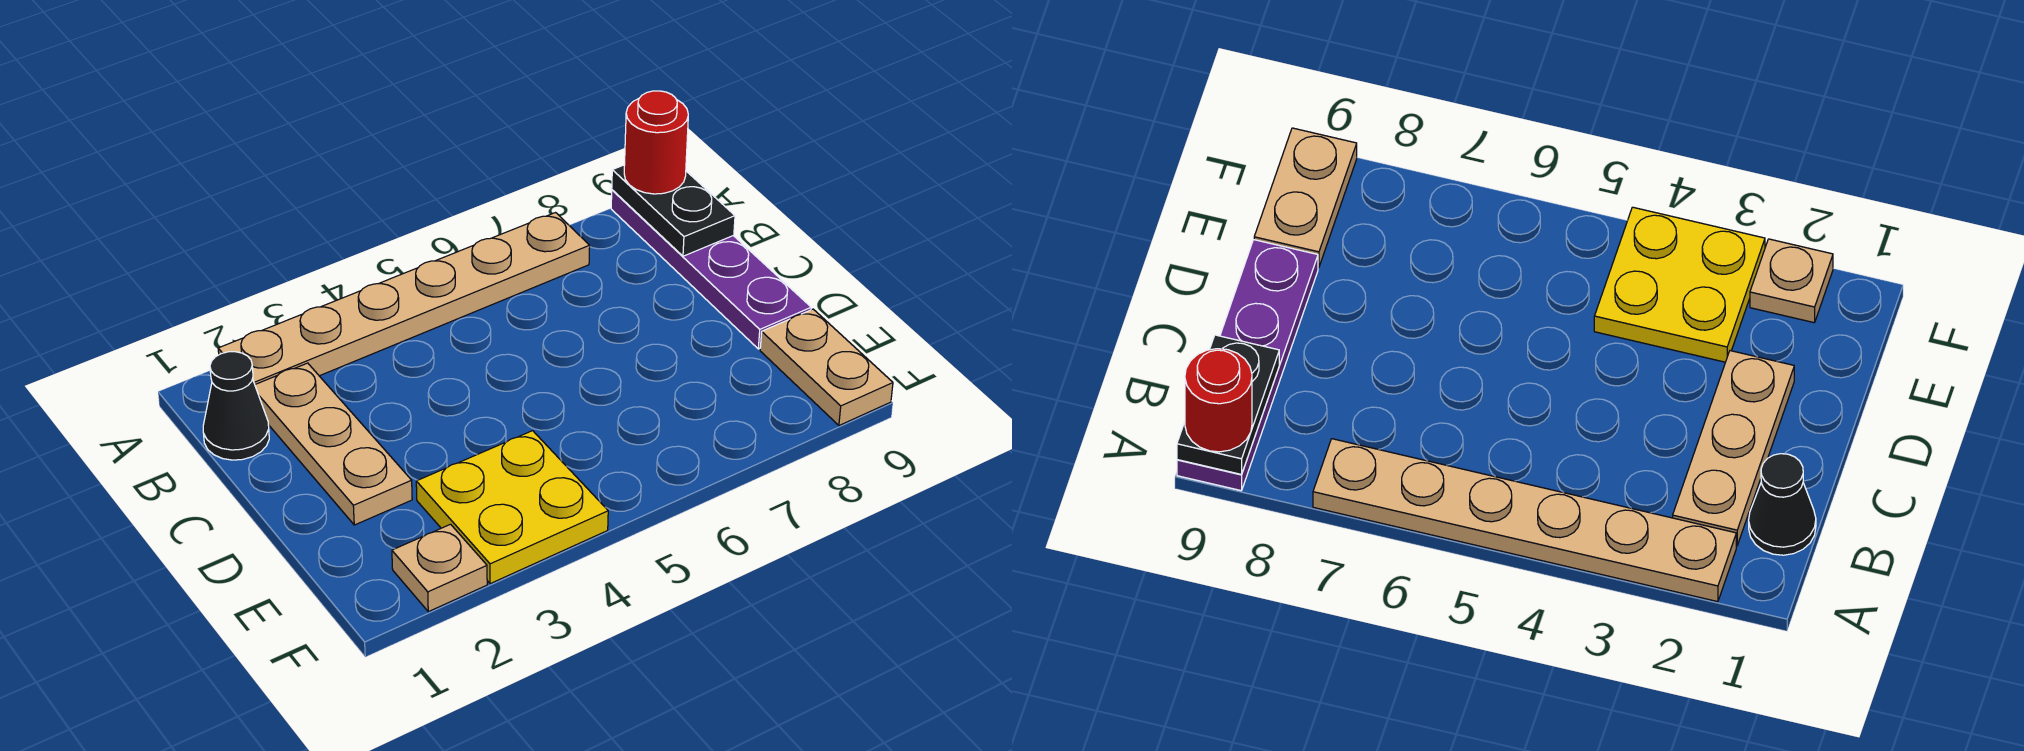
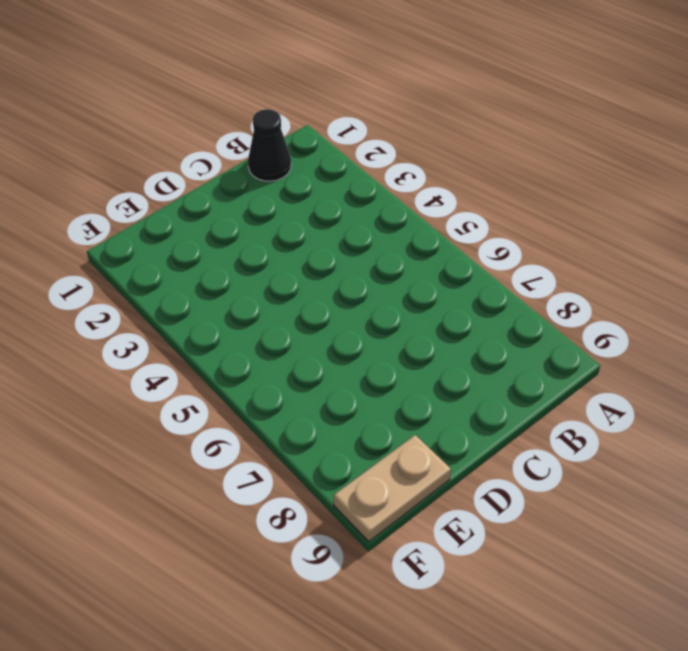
none -> tan plate A2:A7 level 1
none -> purple plate A9:D9 level 1

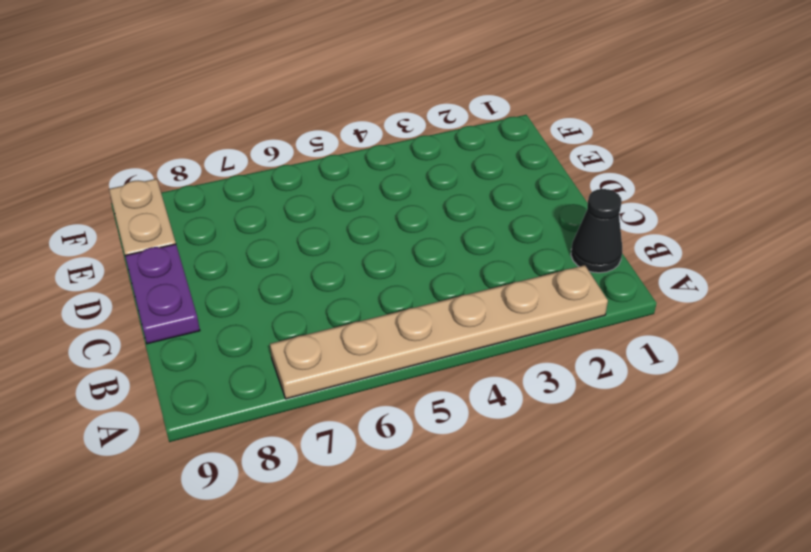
purple plate C9:D9 level 1 -> purple plate A9:D9 level 1
none -> tan plate B2:D2 level 1
none -> yellow plate E3:F4 level 1

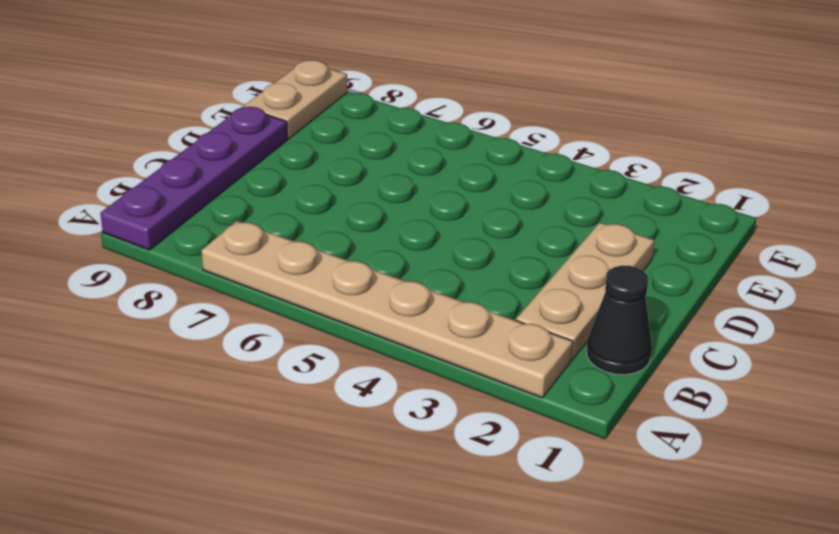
none -> yellow plate E3:F4 level 1
none -> tan plate F2 level 1

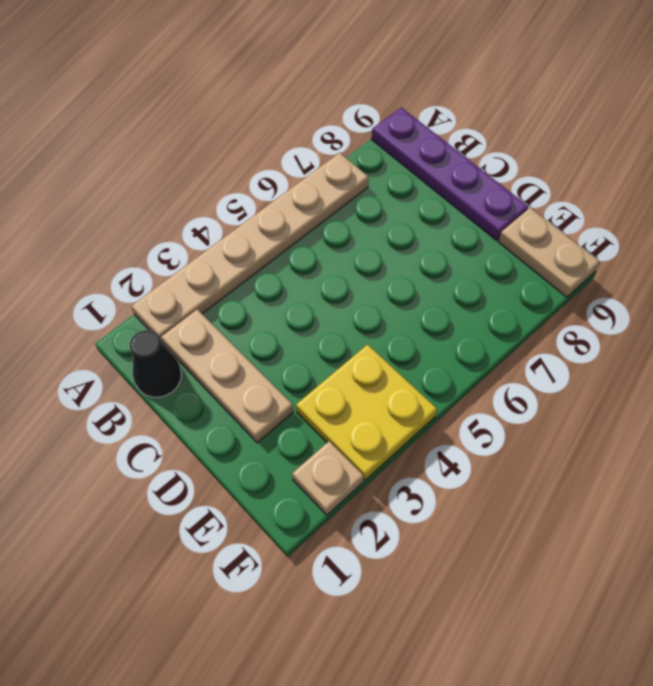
none -> black plate A9:B9 level 2
none -> red round brick A9 level 3

